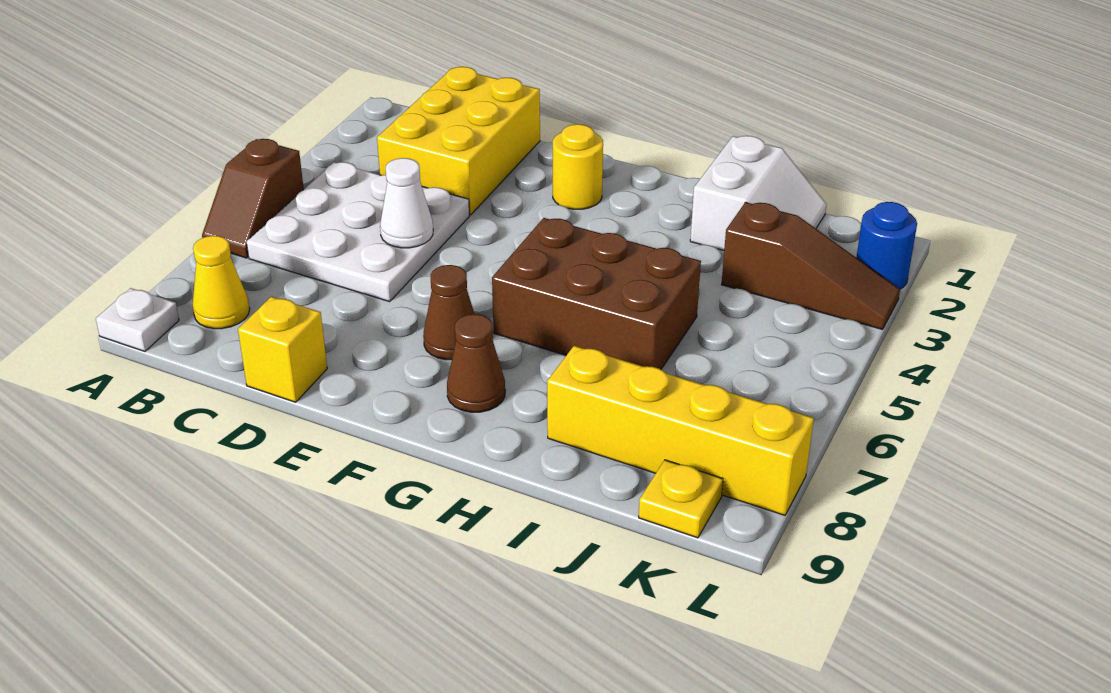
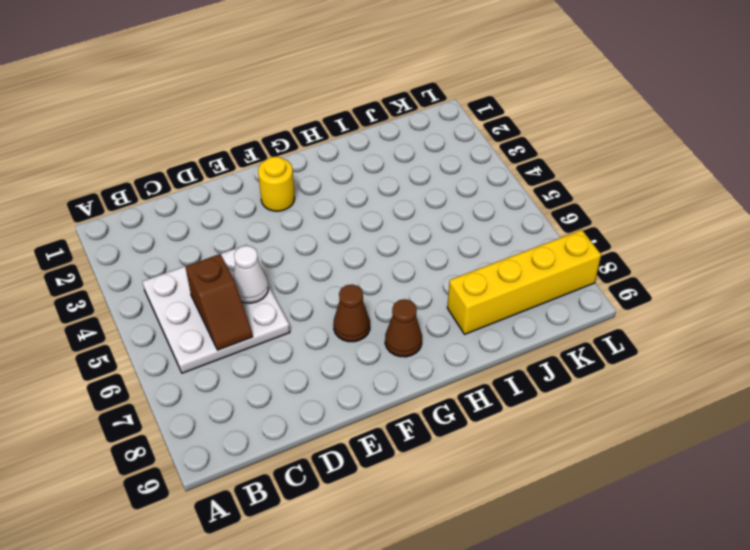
brown slope C5:C6 level 2 top 5 -> brown slope A5:A6 level 1 top 5
none -> white plate A9 level 1
none -> yellow cone B8 level 1
none -> yellow brick C1:D3 level 1

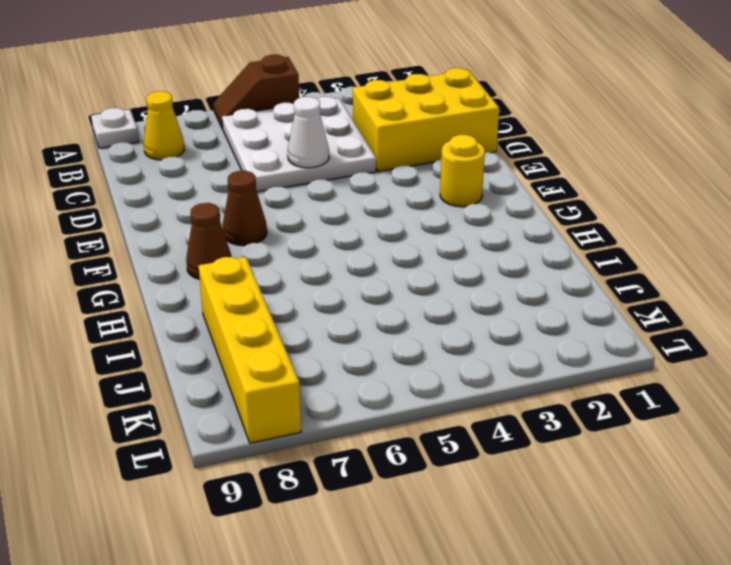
none -> yellow brick D9 level 1
none -> brown brick G5:I6 level 1
none -> white slope I1:J2 level 1 top I

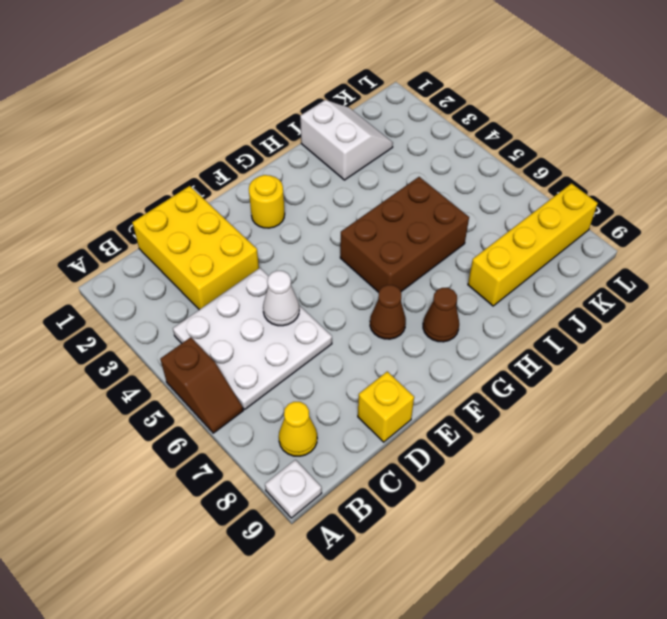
none -> brown slope J3:L3 level 1 top J
none -> yellow plate K9 level 1
none -> blue round brick L2 level 1

